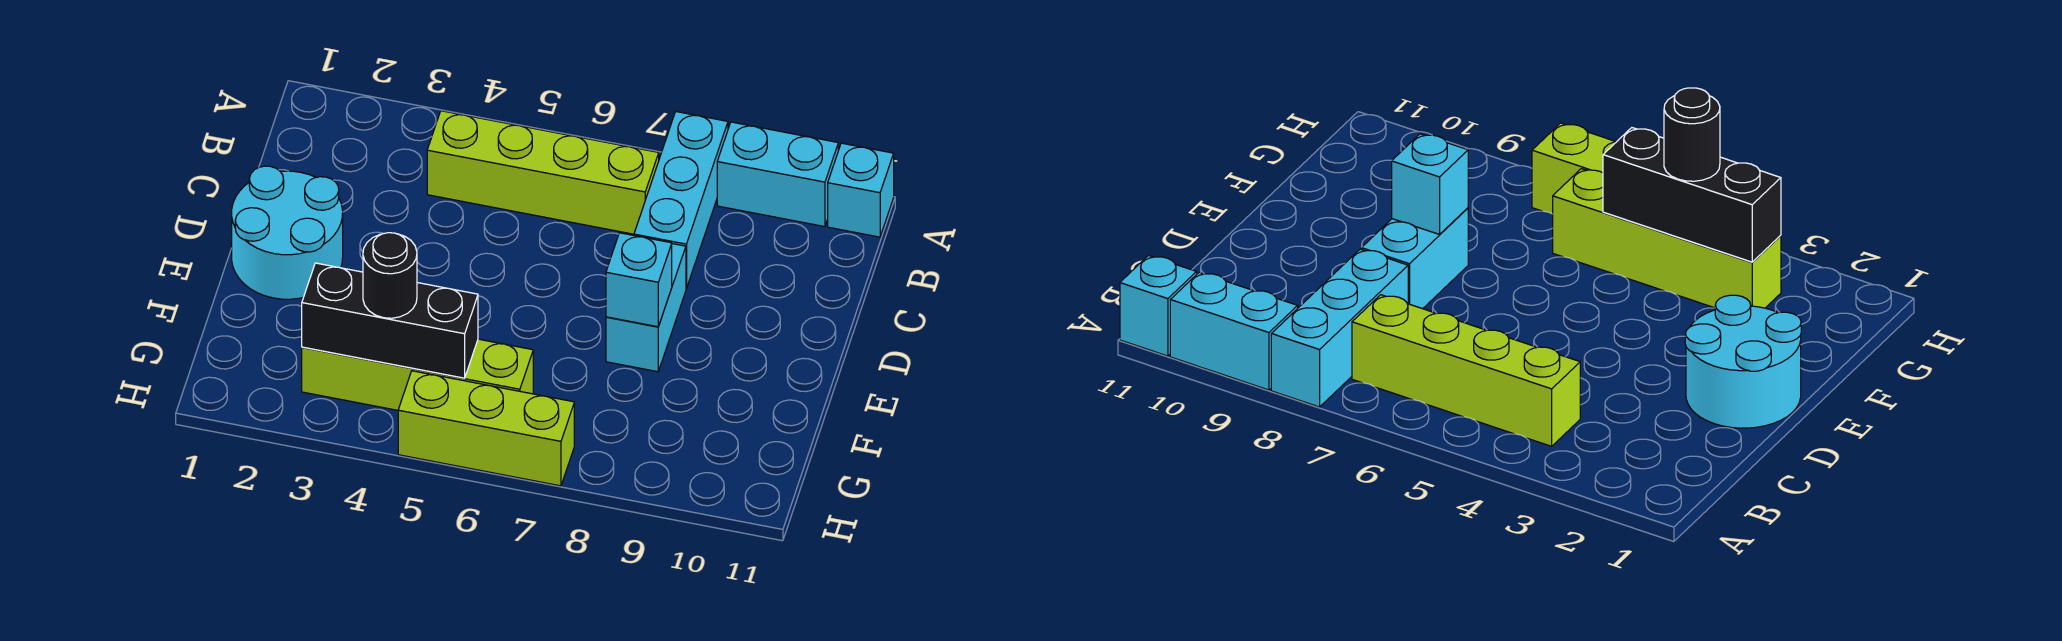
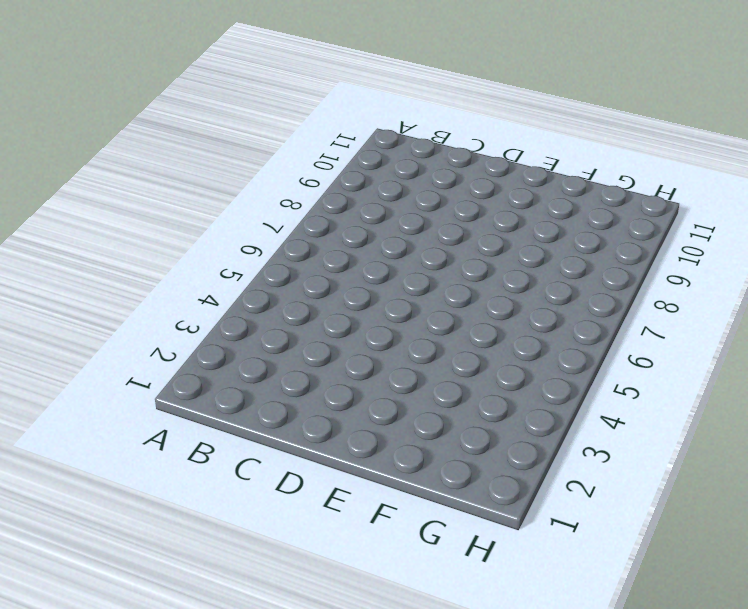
none -> cyan brick A8:C8 level 1
none -> cyan brick A9:A10 level 1

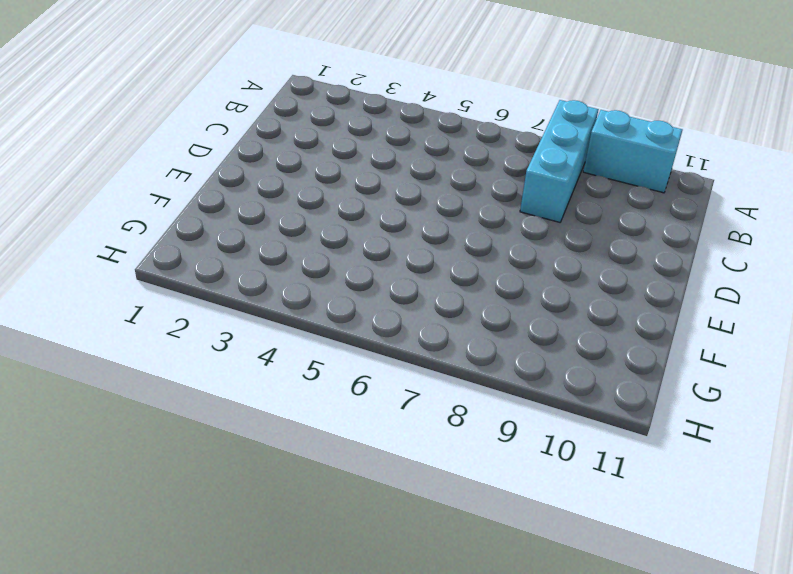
none -> cyan brick A11 level 1
none -> lime brick B4:B7 level 1

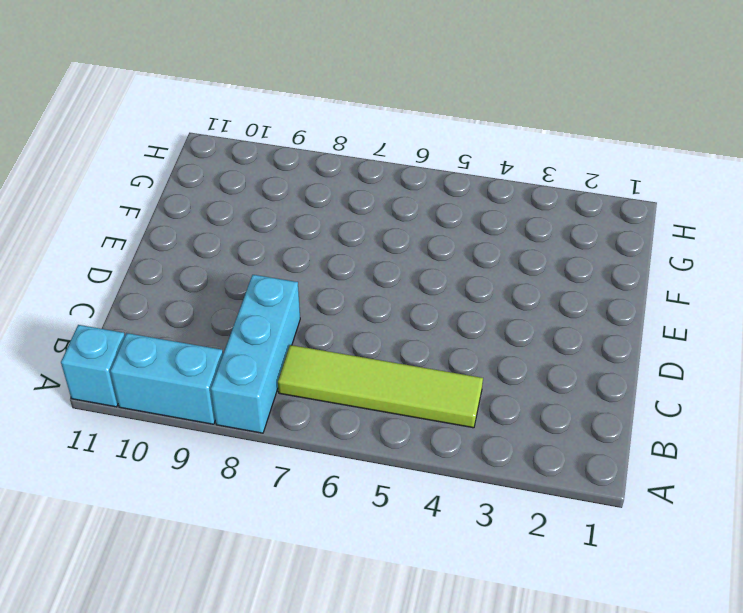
lime tile B4:B7 level 1 -> lime brick B4:B7 level 1
none -> cyan round brick D1:E2 level 1
none -> cyan brick D8:E8 level 1

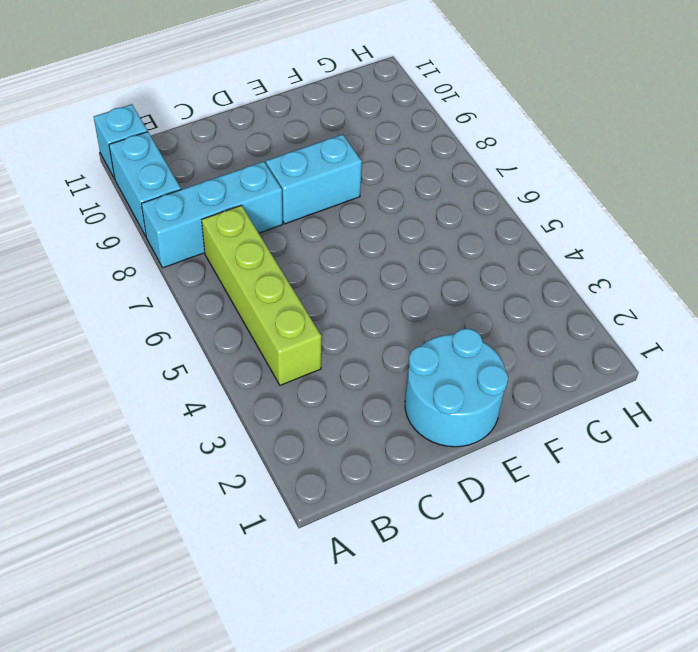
none -> lime brick G3:G6 level 1
none -> lime brick H5:H7 level 1

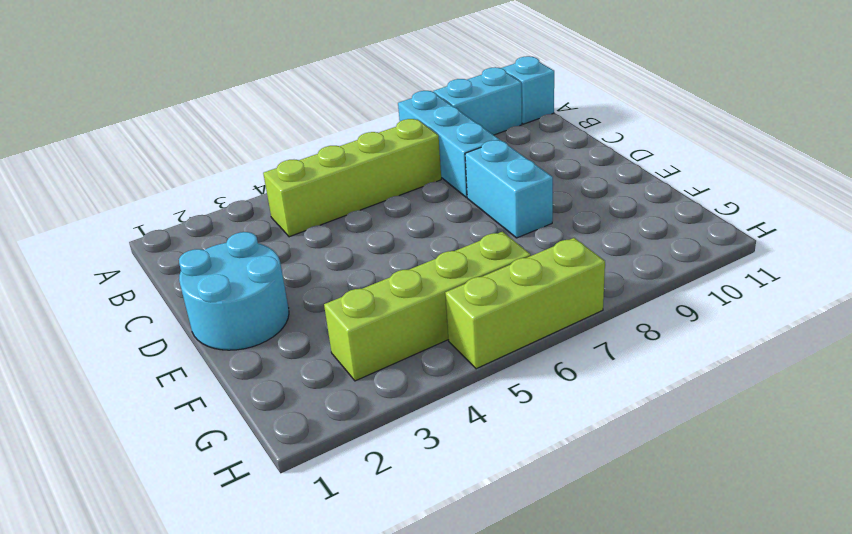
none -> cyan brick E8 level 2
none -> black brick G3:G5 level 2

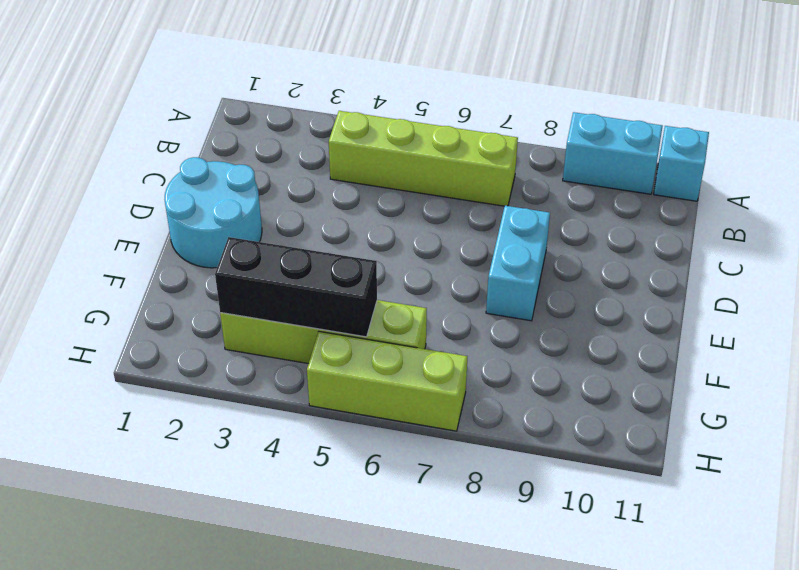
none -> cyan brick A8:C8 level 1
none -> cyan brick E8 level 2

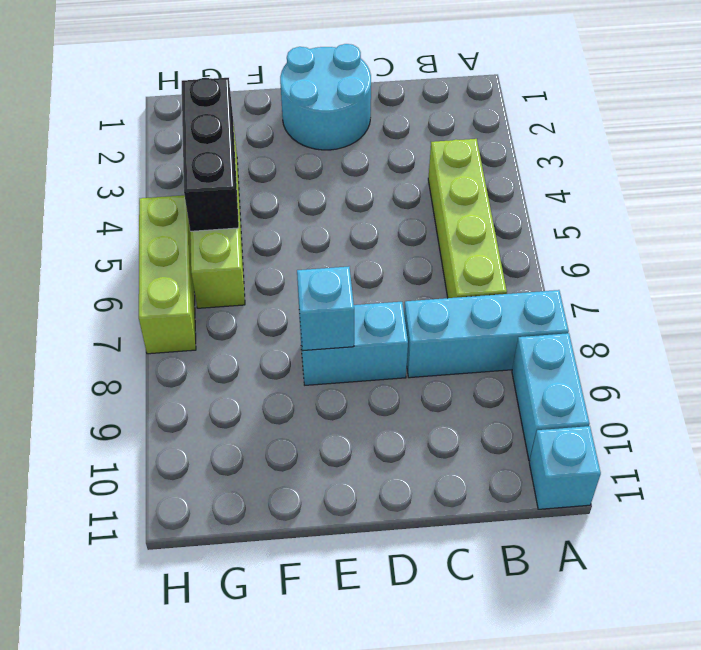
none -> black round brick G4 level 3

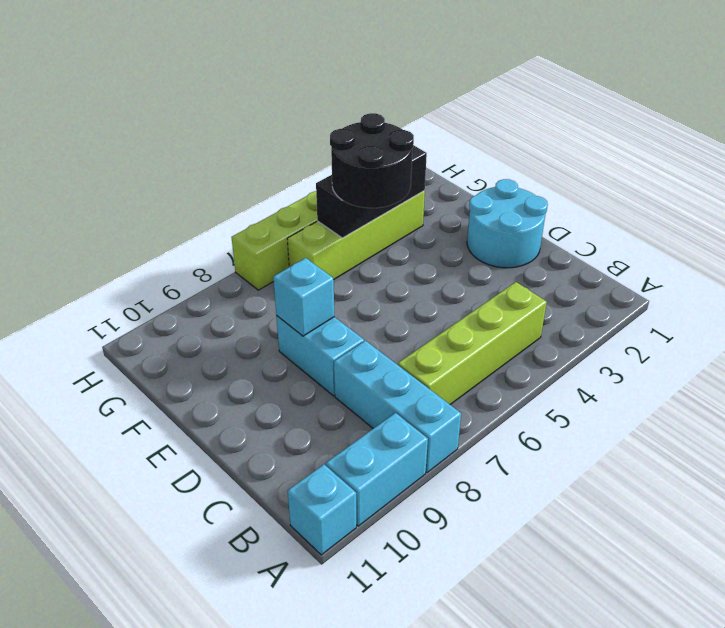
black round brick F4:G5 level 3 -> black round brick G4 level 3

